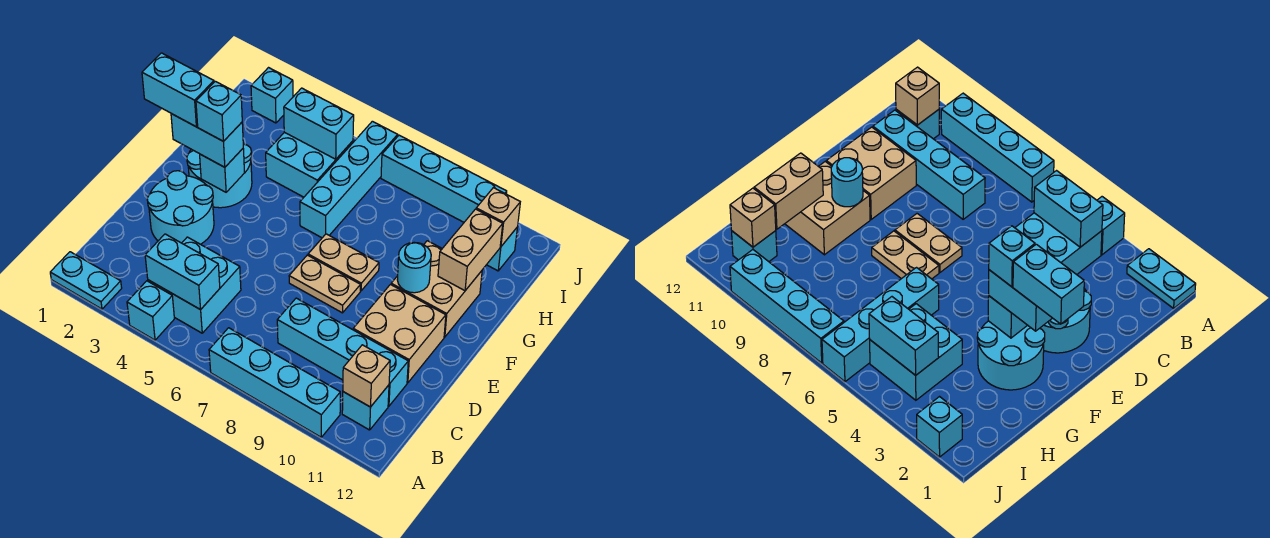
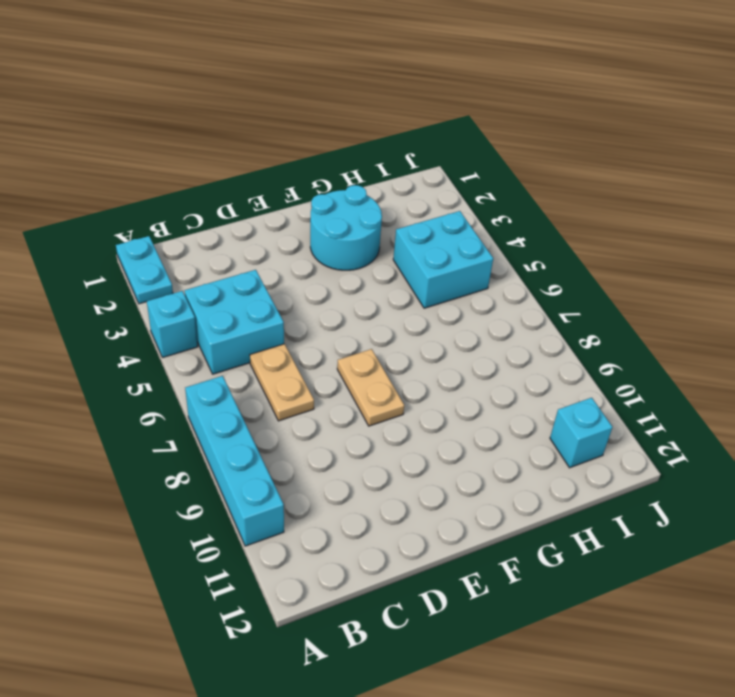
tan plate C6:C7 level 1 -> tan plate F7:F8 level 1
none -> cyan brick B11 level 1
none -> cyan brick C8:C11 level 1
none -> cyan round brick D2:E3 level 1

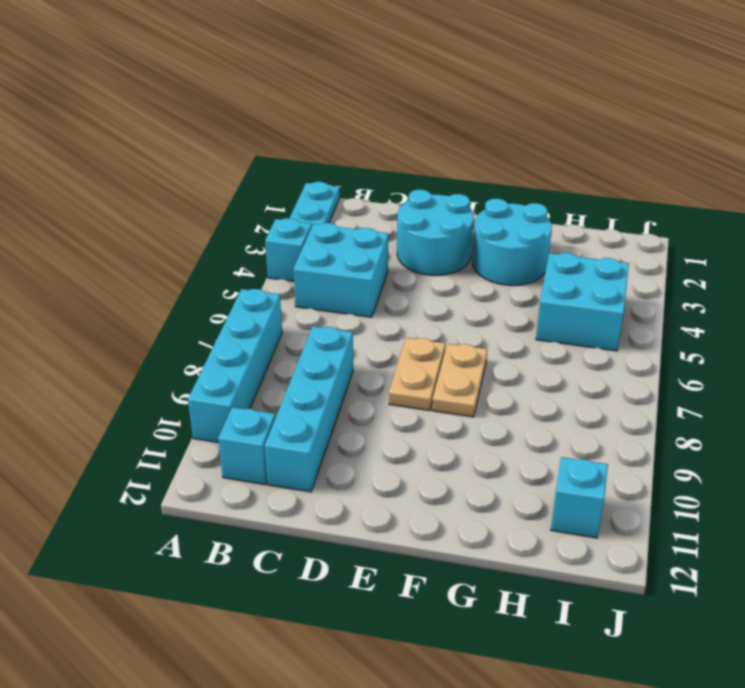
none -> tan brick D10:E11 level 1
none -> tan brick F10:G11 level 1
none -> cyan brick G6:J6 level 1

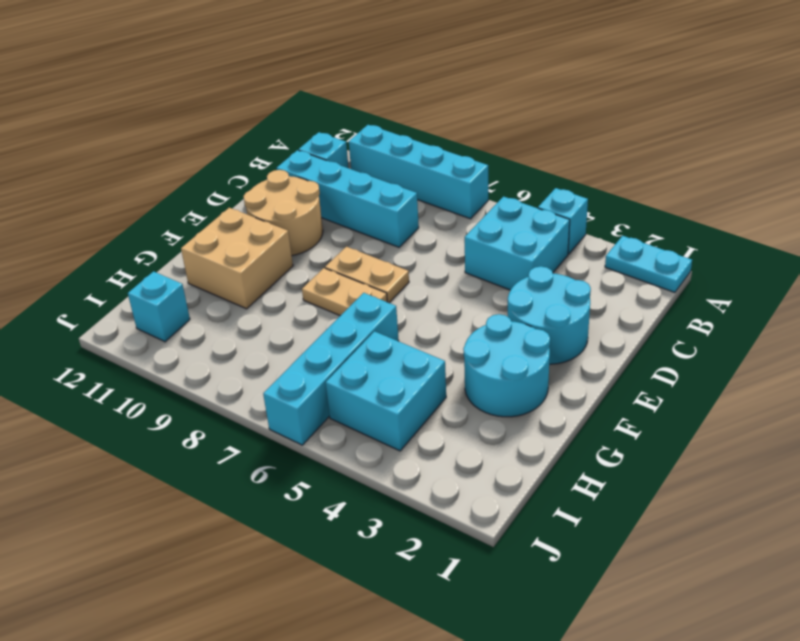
tan round brick D10:E11 level 1 -> tan brick D10:E11 level 1
none -> cyan brick J2 level 1
none -> cyan brick J7:J10 level 1
none -> cyan brick B4:B5 level 2

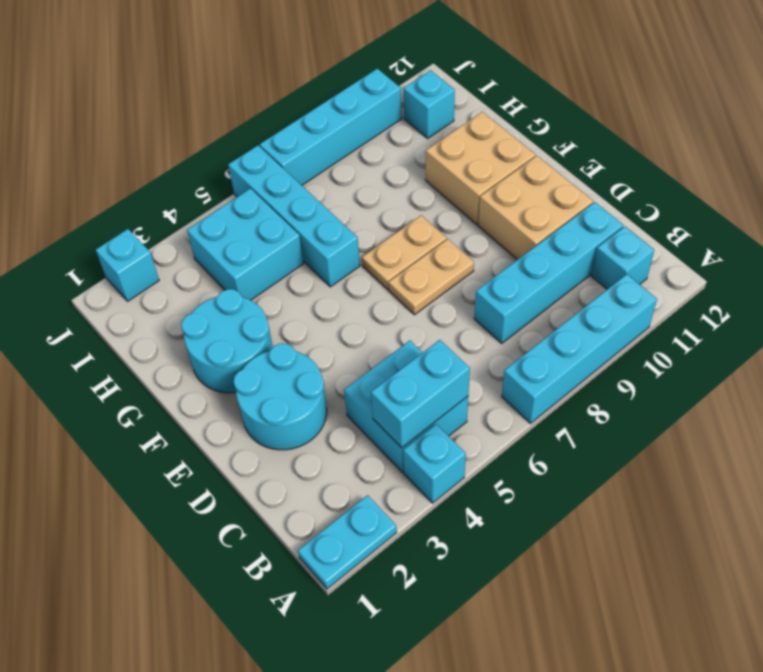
none -> tan brick B11 level 2
none -> cyan brick F3 level 2
none -> cyan round brick F10 level 2

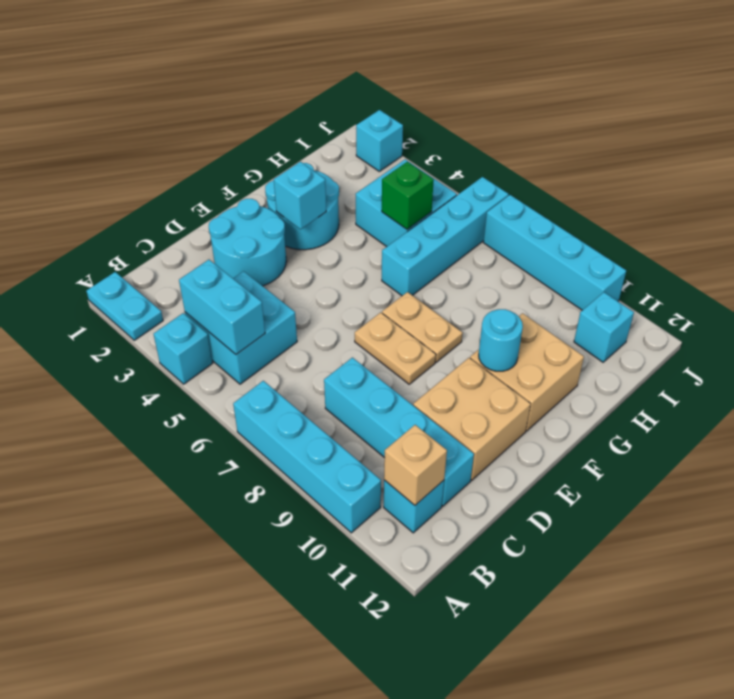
green brick H5 level 2 -> none
none -> tan brick G11:H11 level 2
none -> cyan brick I4:I5 level 2
none -> tan brick I11 level 2

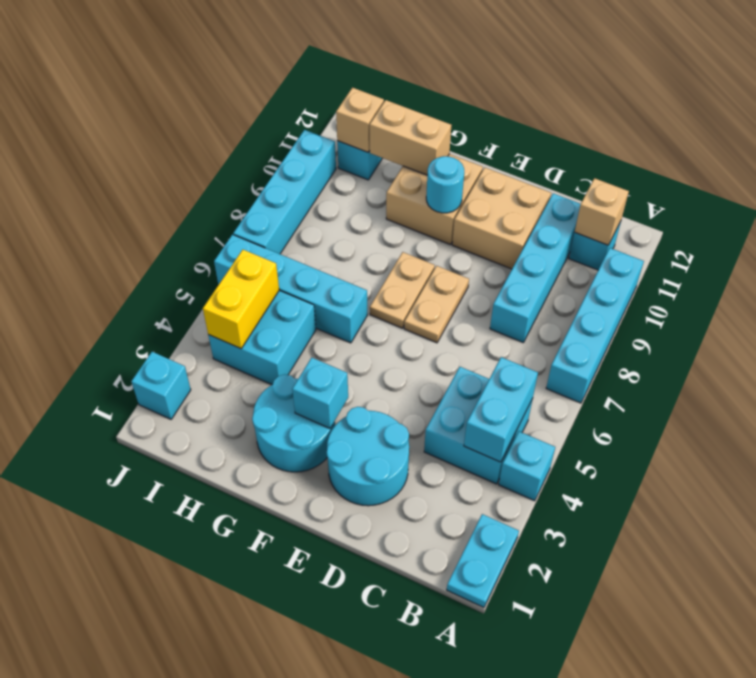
yellow brick I4:I5 level 2 -> cyan brick I4:I5 level 2
none -> cyan brick F2:F3 level 3
none -> cyan brick F1:F2 level 4
none -> cyan brick F3 level 4

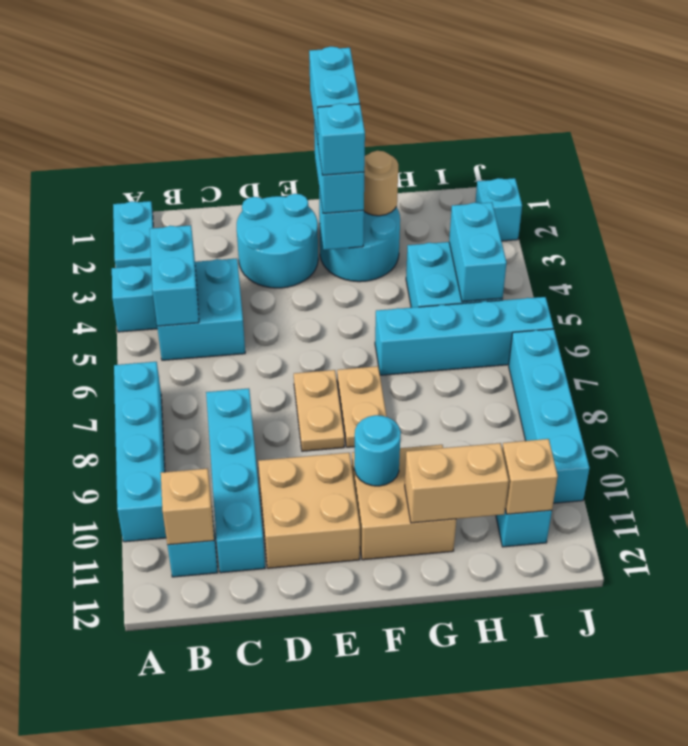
tan round brick G2 level 2 -> none

